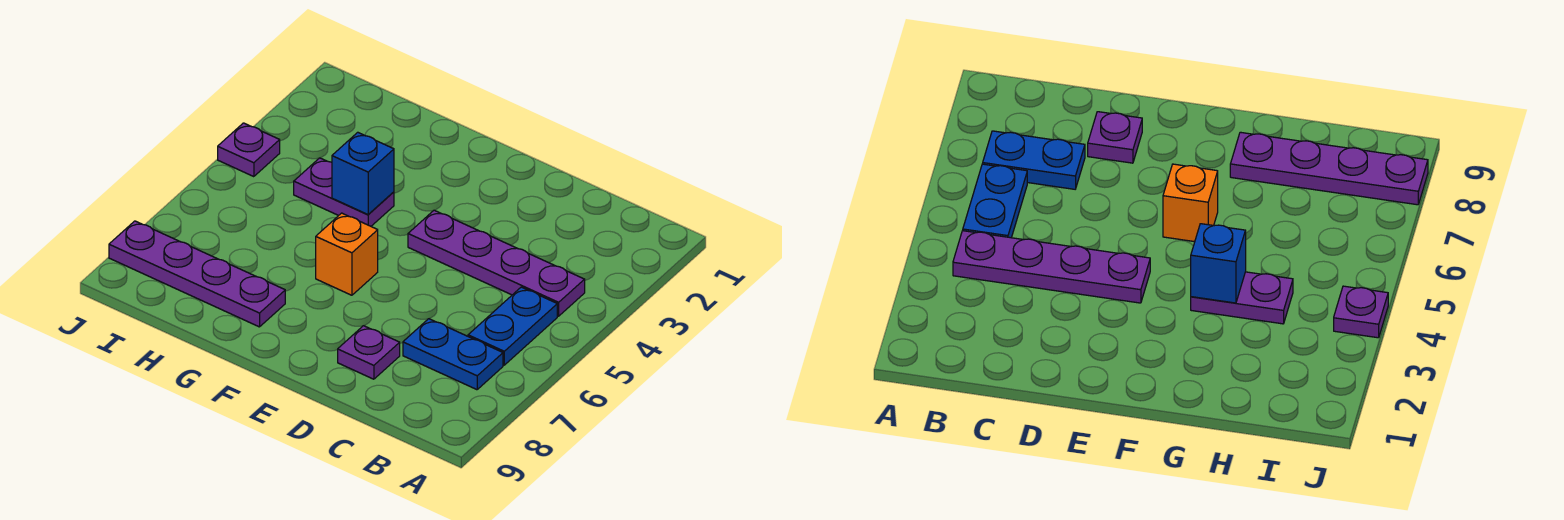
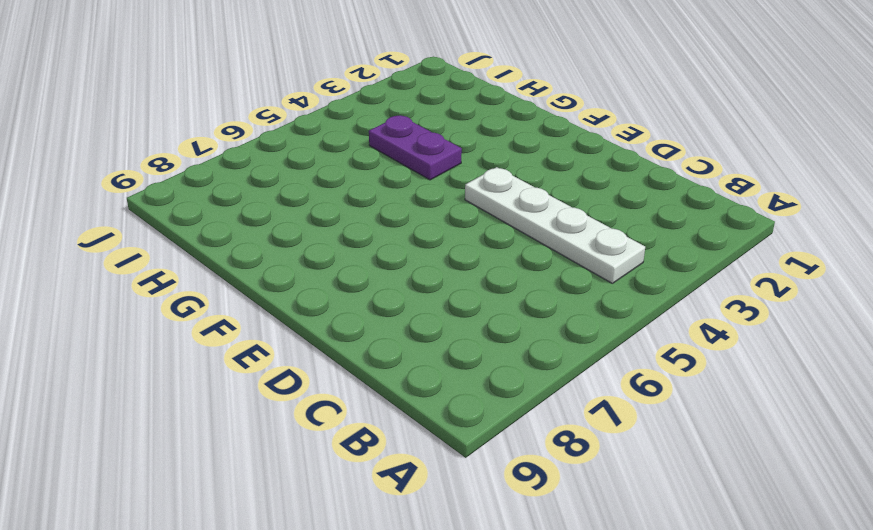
white plate B4:E4 level 1 -> purple plate B4:E4 level 1
none -> blue plate B5:B6 level 1
none -> blue plate B7:C7 level 1

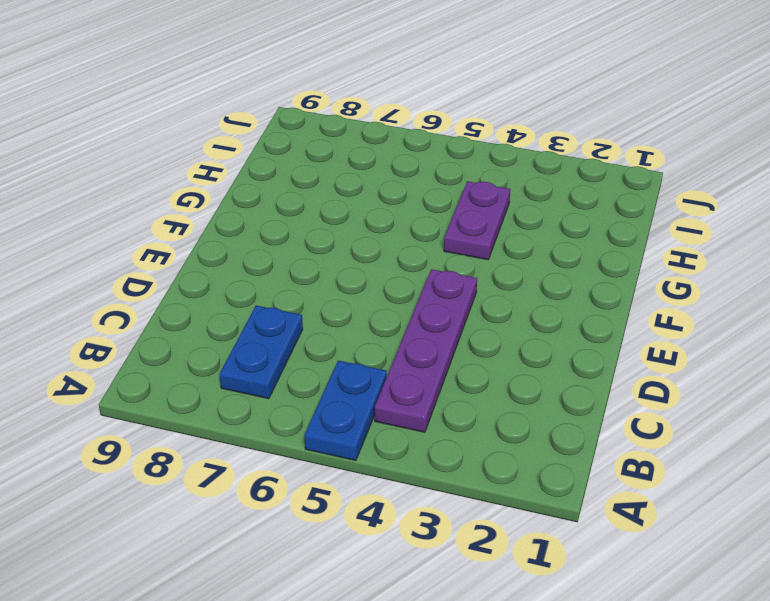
blue plate A5:B5 level 1 -> blue plate B5:B6 level 1
none -> purple plate D8 level 1
none -> orange brick F6 level 1

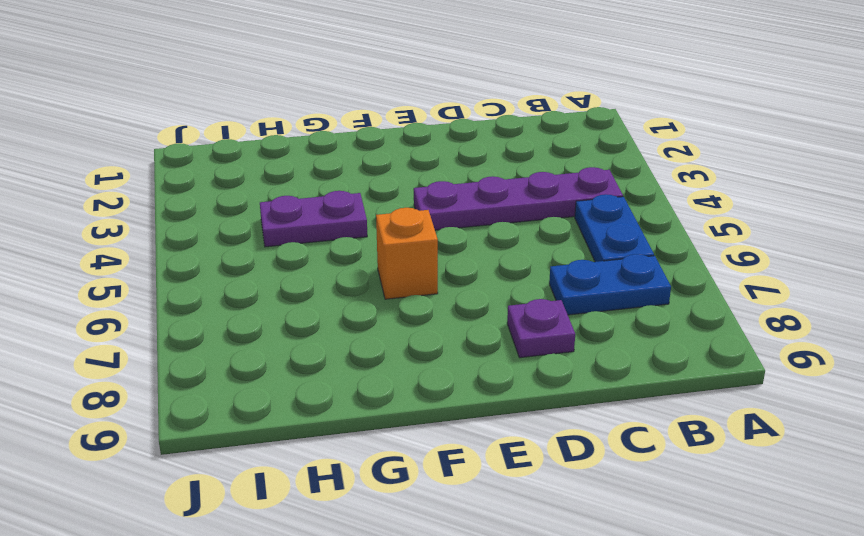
none -> purple plate G8:J8 level 1
none -> purple plate J4 level 1

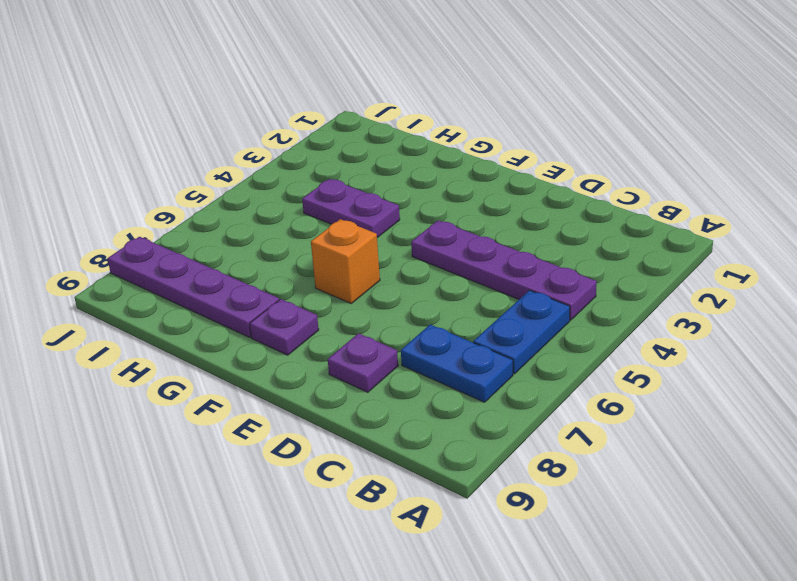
purple plate F8 level 1 -> purple plate J4 level 1
none -> blue brick G4 level 2

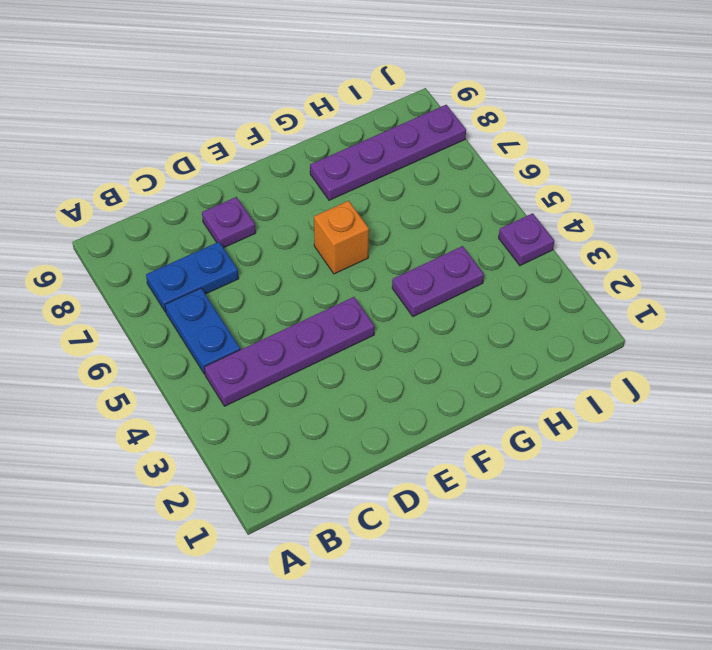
none -> blue brick G4 level 2

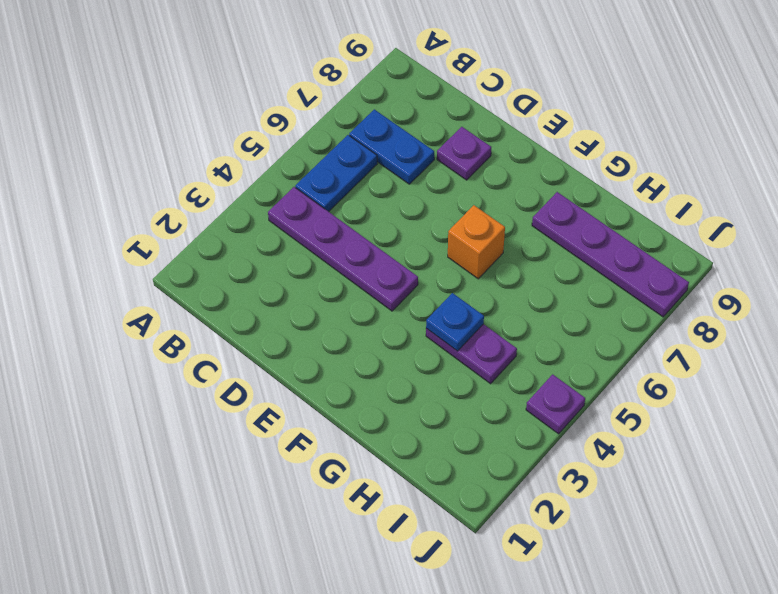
blue plate G4 level 2 -> blue brick G4 level 2

